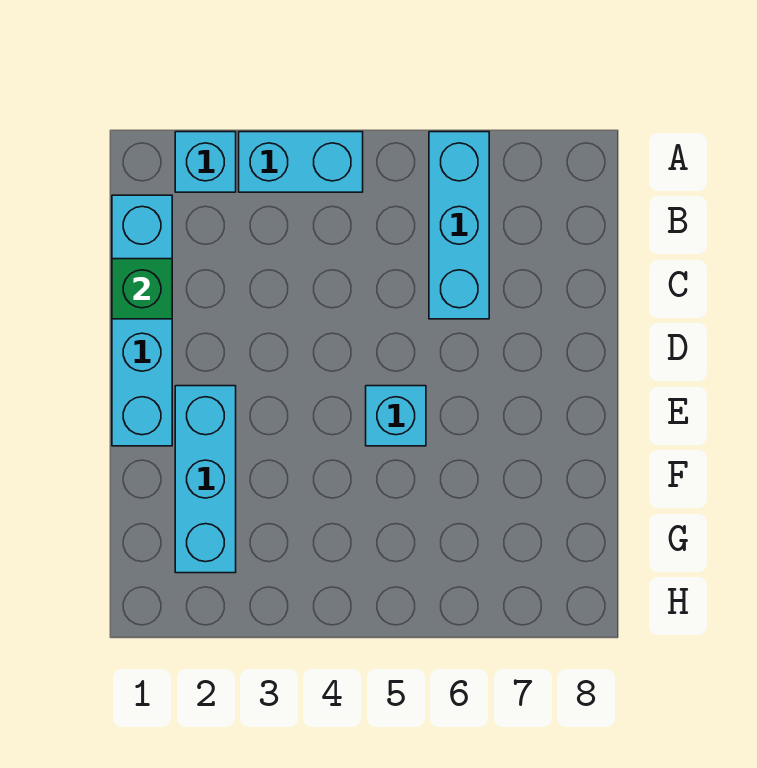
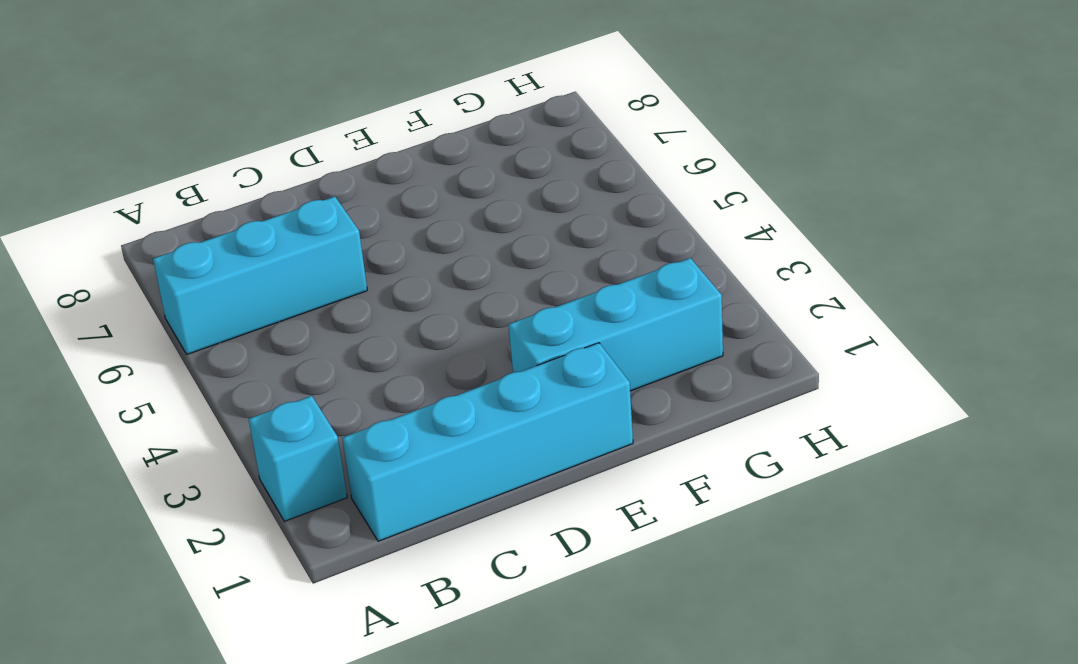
none -> cyan brick A3:A4 level 1
none -> cyan brick E5 level 1

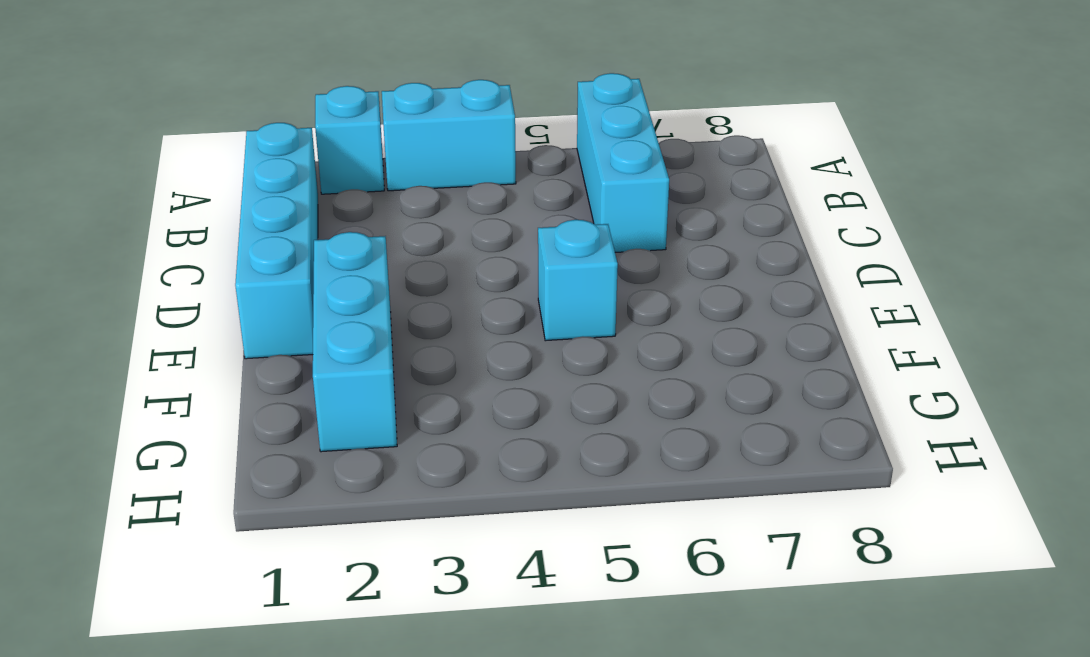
none -> green brick C1 level 2

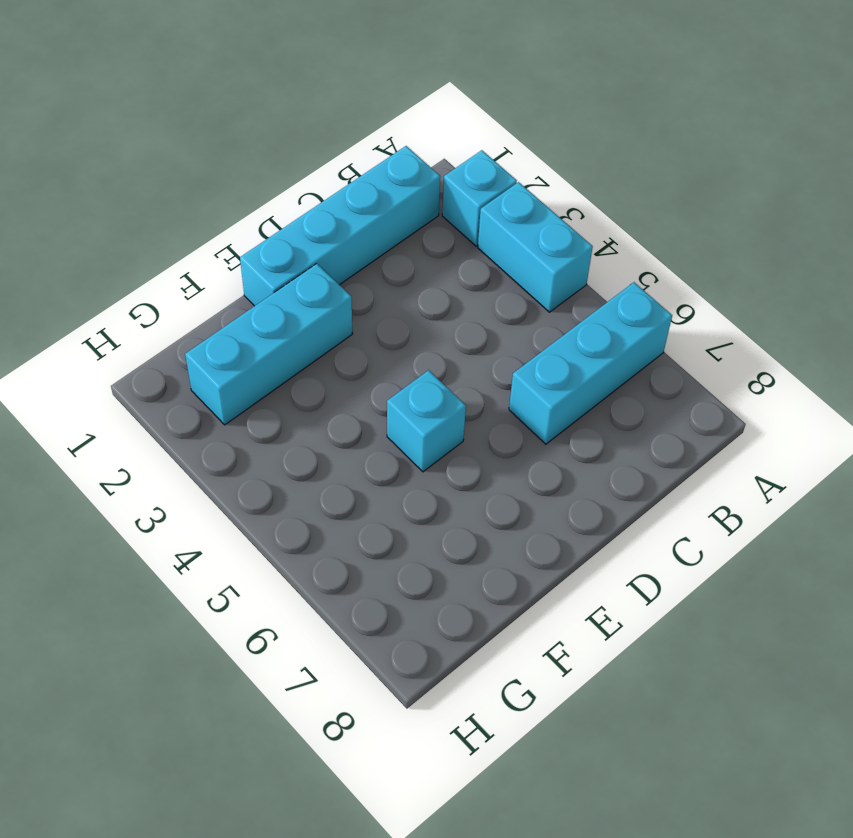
none -> green brick C1 level 2

